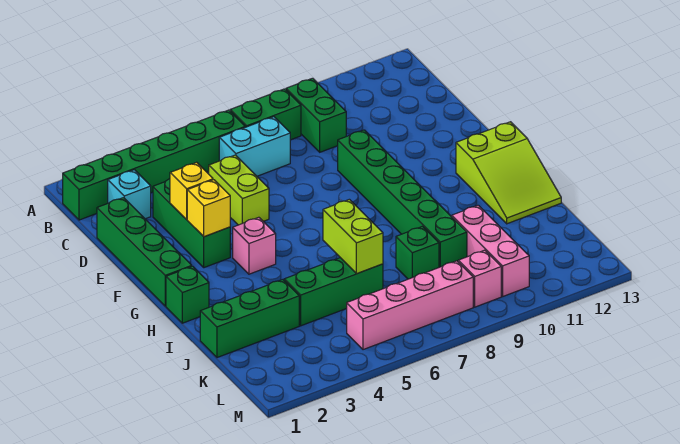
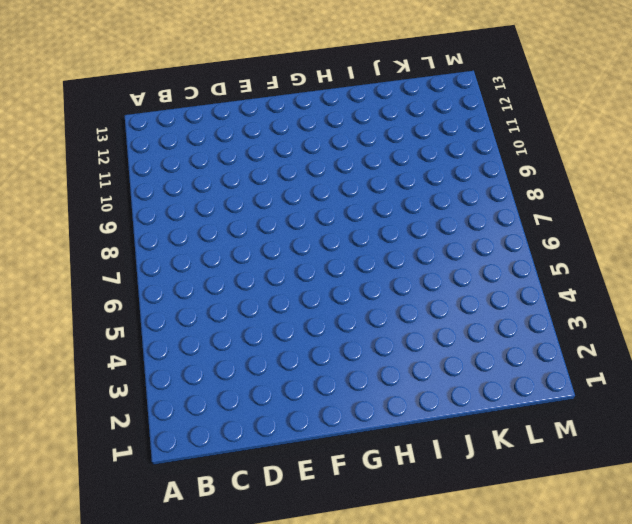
none -> green brick B1:B6 level 1
none -> green brick B7:B8 level 1
none -> green brick B9:C9 level 1

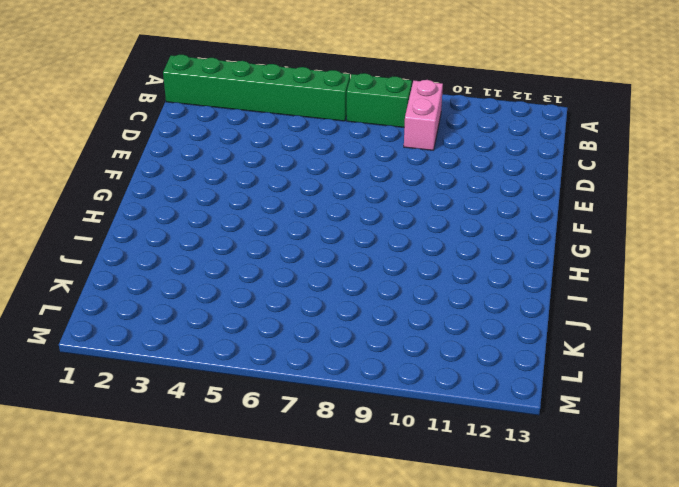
pink brick B9:C9 level 1 -> green brick B9:C9 level 1
none -> cyan brick C2 level 1
none -> cyan brick C6:C7 level 1
none -> green brick D1:G1 level 1

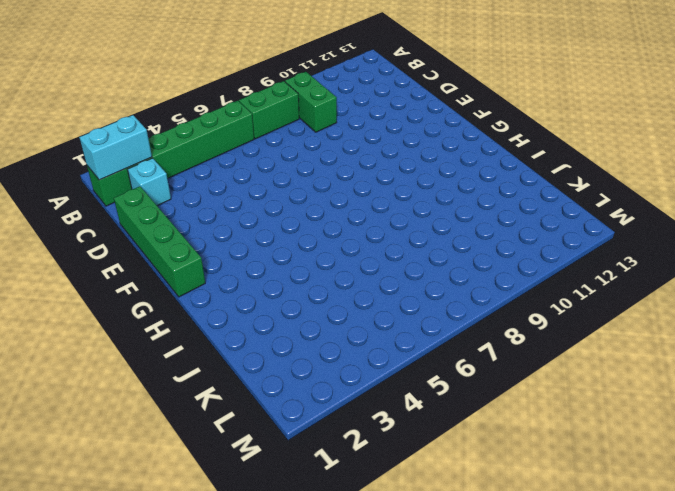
cyan brick B1:B2 level 2 -> cyan brick C6:C7 level 1
none -> green brick D3:F3 level 1
none -> lime brick D5:E5 level 1
none -> green brick E9:J9 level 1

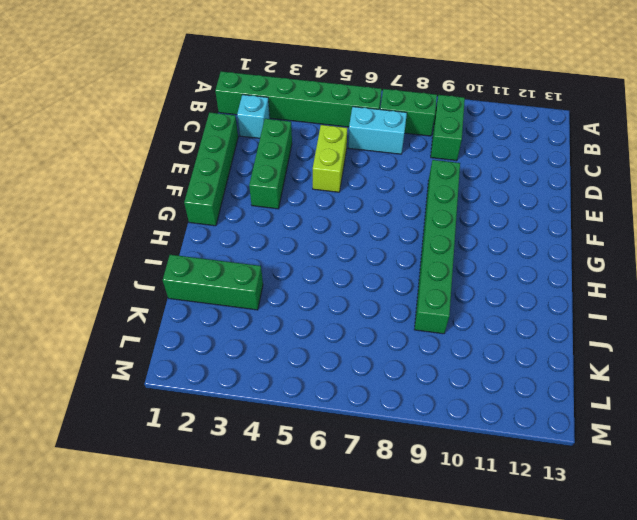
none -> pink brick G4 level 1
none -> lime slope G12:I13 level 1 top G
none -> green brick H1 level 1

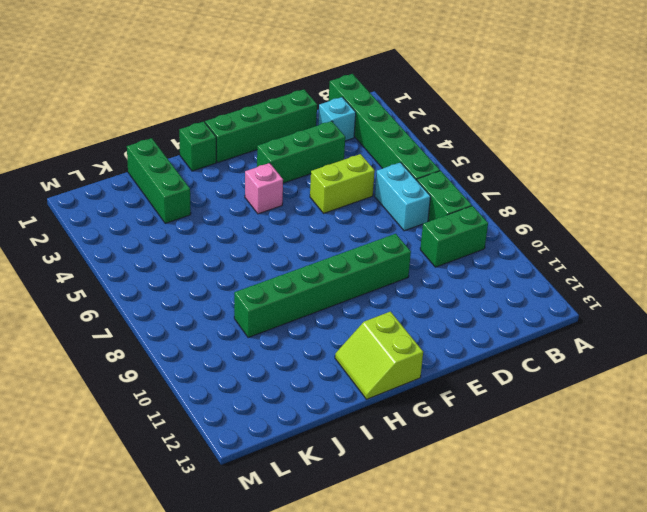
lime slope G12:H13 level 1 top G -> lime slope G12:I13 level 1 top G
none -> green brick J4:J6 level 1
none -> green brick J8 level 1
none -> pink brick J10:L10 level 1

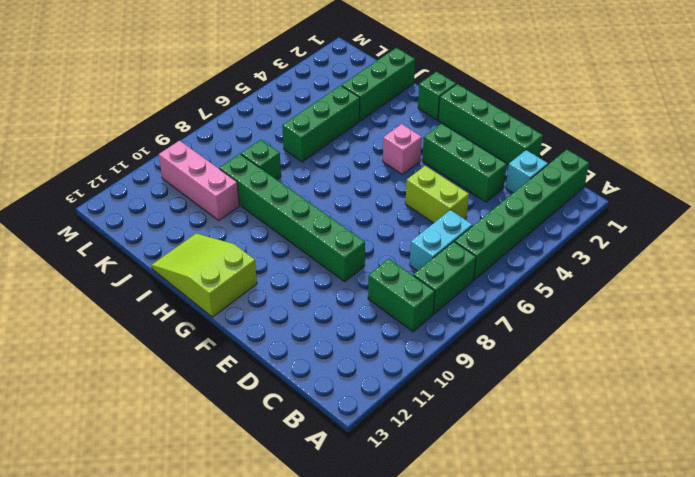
none -> pink brick L5:L8 level 1
none -> pink brick L9 level 1
none -> yellow brick E3 level 2

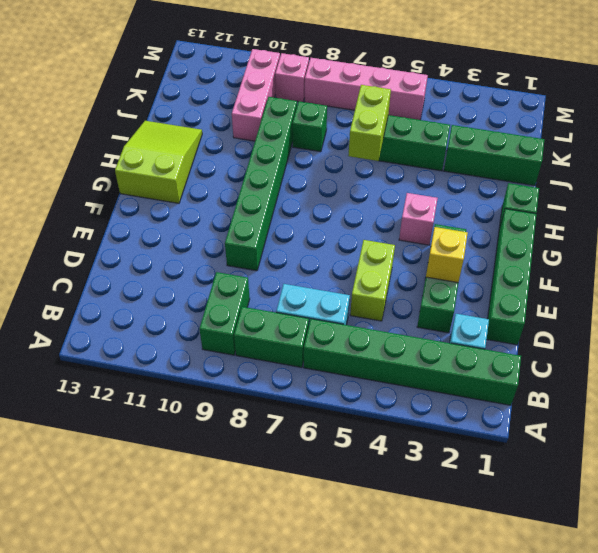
none -> yellow brick F3 level 2

